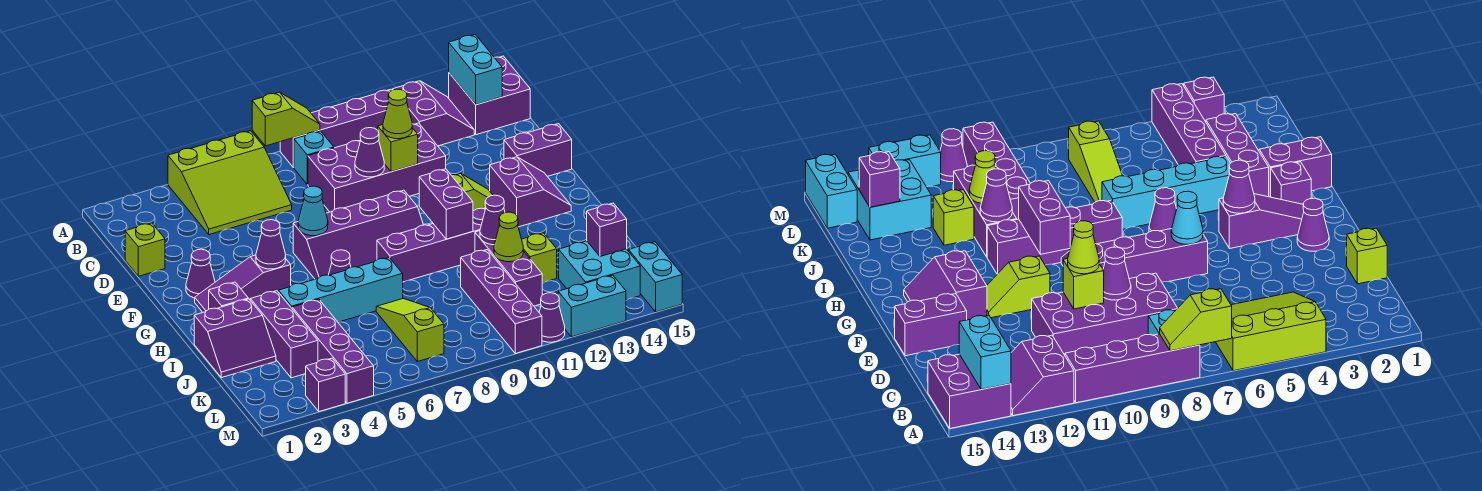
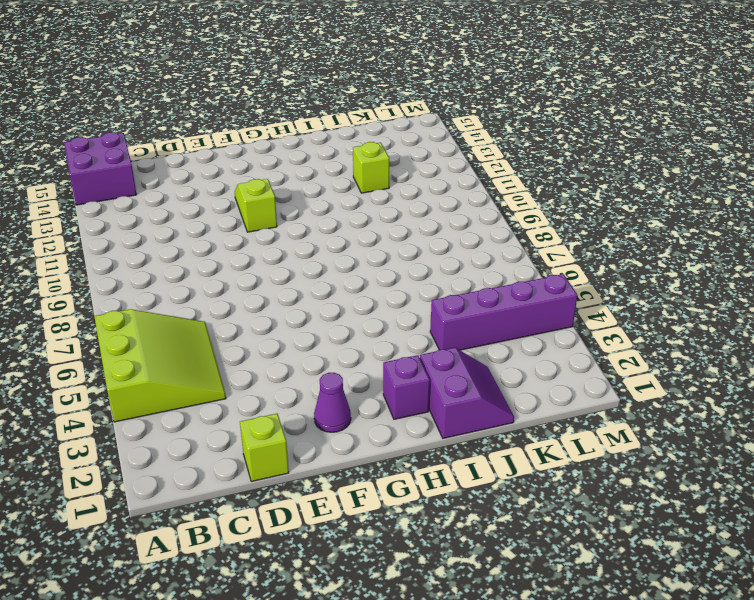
none -> purple brick A8:A11 level 1
none -> purple slope A12:B13 level 1 top 12
none -> cyan brick B8 level 1
none -> purple brick C8:D11 level 1

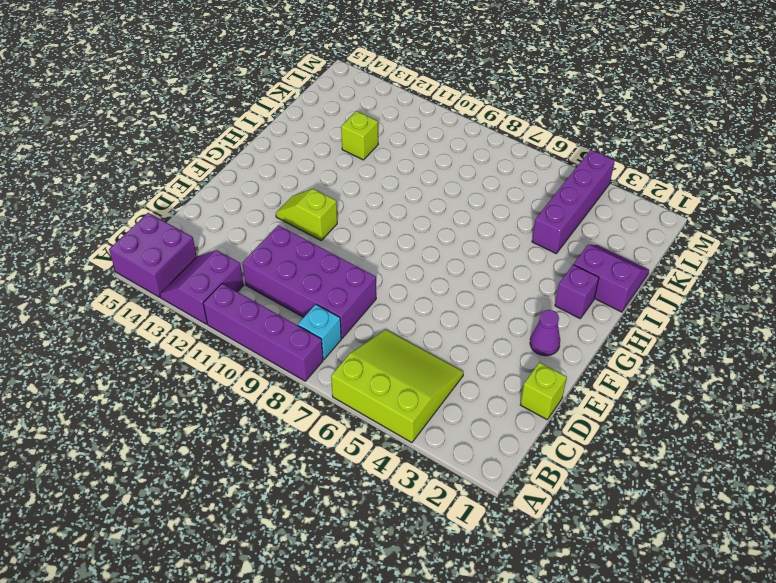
none -> purple brick E14:E15 level 1
none -> purple slope F6:G9 level 1 top F
none -> purple slope F13:G14 level 1 top 13
none -> purple slope G2:G4 level 1 top 4

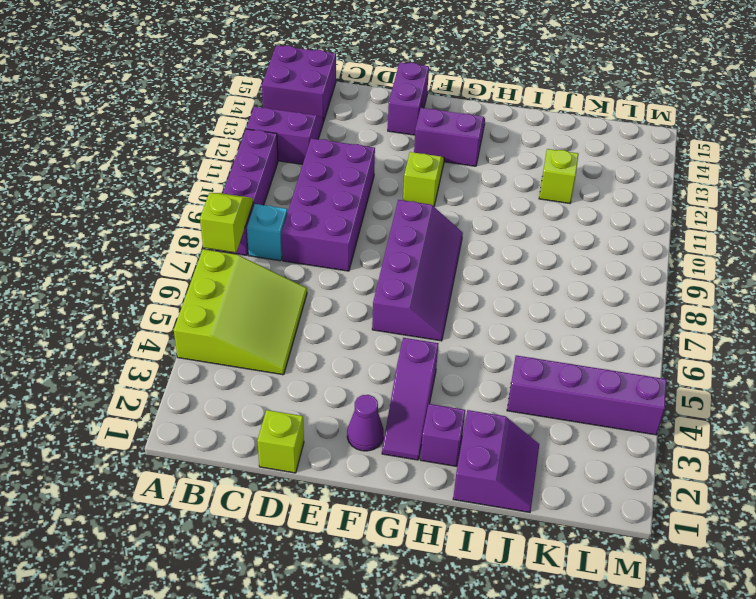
none -> purple cone H6 level 1
none -> purple brick H8:H11 level 1
none -> purple brick I3:K3 level 1
none -> cyan brick I4:I7 level 1

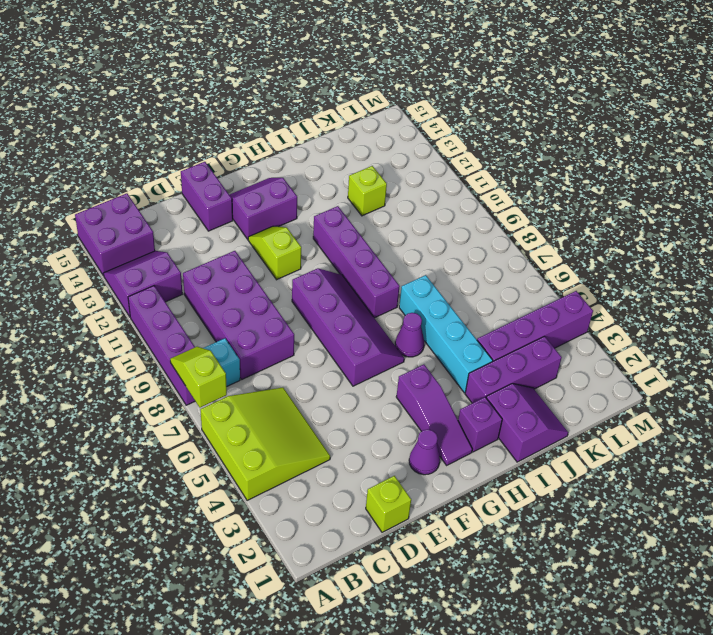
none -> purple brick I11:K11 level 1
none -> lime slope J7:L7 level 1 top L
none -> purple brick J10:M10 level 1
none -> cyan brick K13:L14 level 1

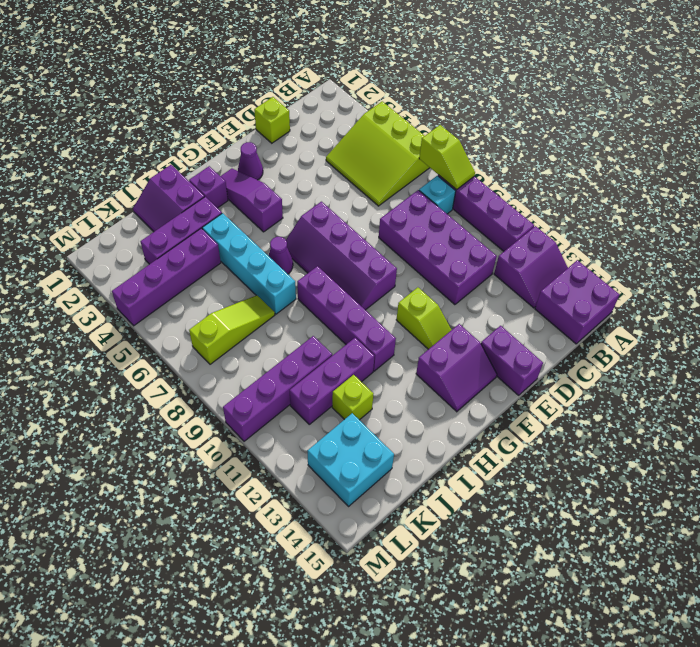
none -> cyan brick L15:M15 level 1
none -> purple brick M3 level 1
none -> purple cone M11 level 1
none -> cyan brick M12:M13 level 1

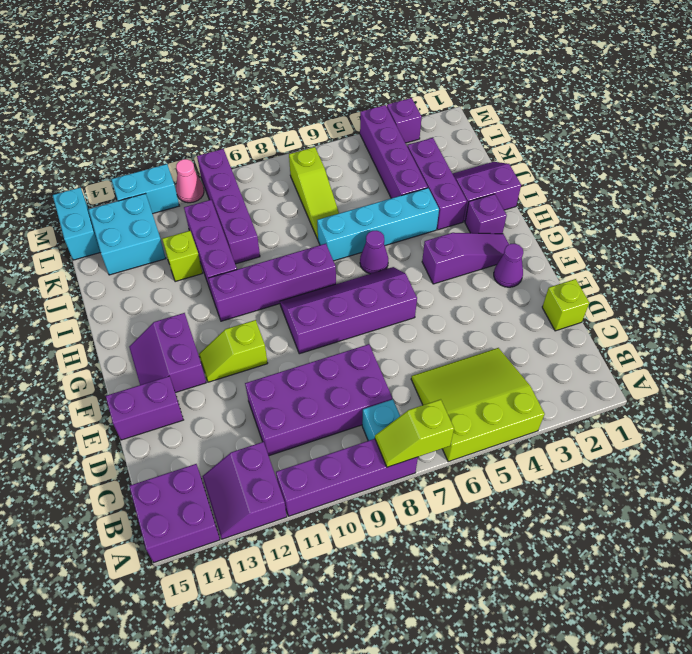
pink cone M11 level 1 -> purple cone M11 level 1
none -> cyan brick A14:B14 level 2
none -> purple cone D9 level 2
none -> lime brick D10 level 2
none -> cyan cone F6 level 2

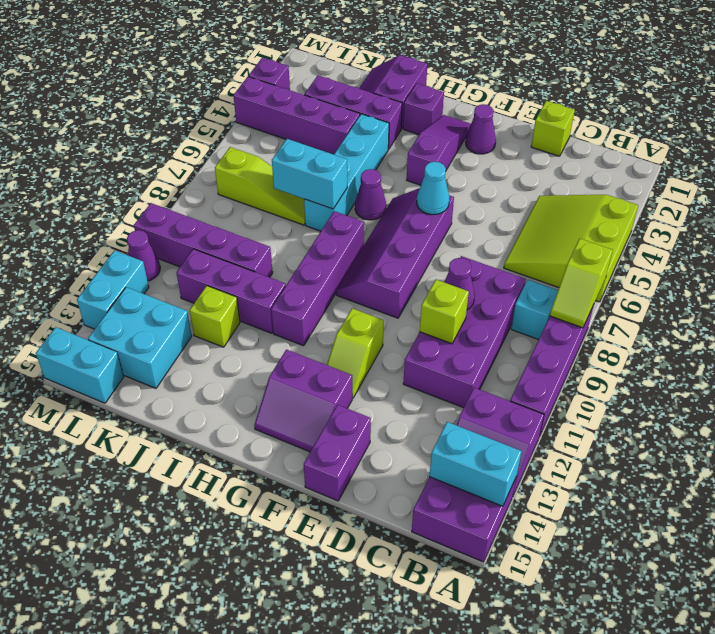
cyan brick I7:J7 level 2 -> none
none -> purple cone G4 level 2
none -> purple brick G10:H10 level 2
none -> purple cone I11 level 2
none -> lime cone J11 level 2

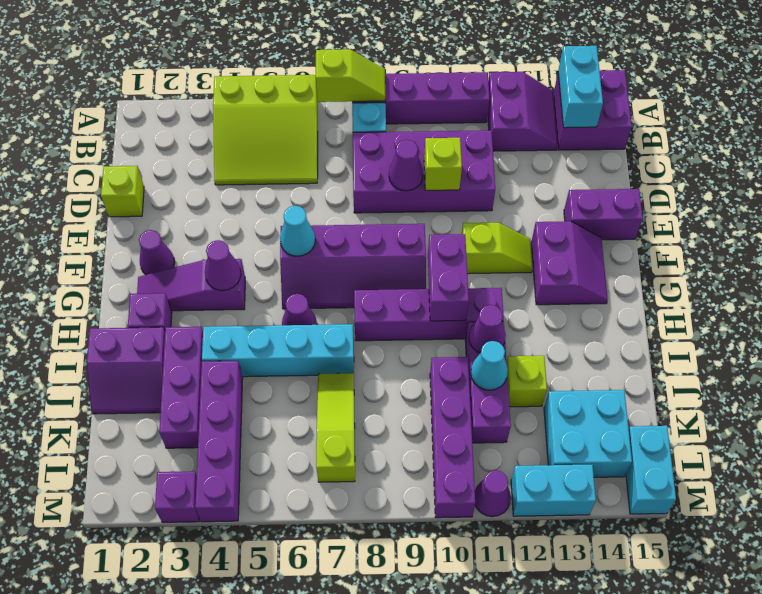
cyan cone J11 level 2 -> lime cone J11 level 2
none -> purple brick K14 level 2
none -> lime cone D10 level 3

